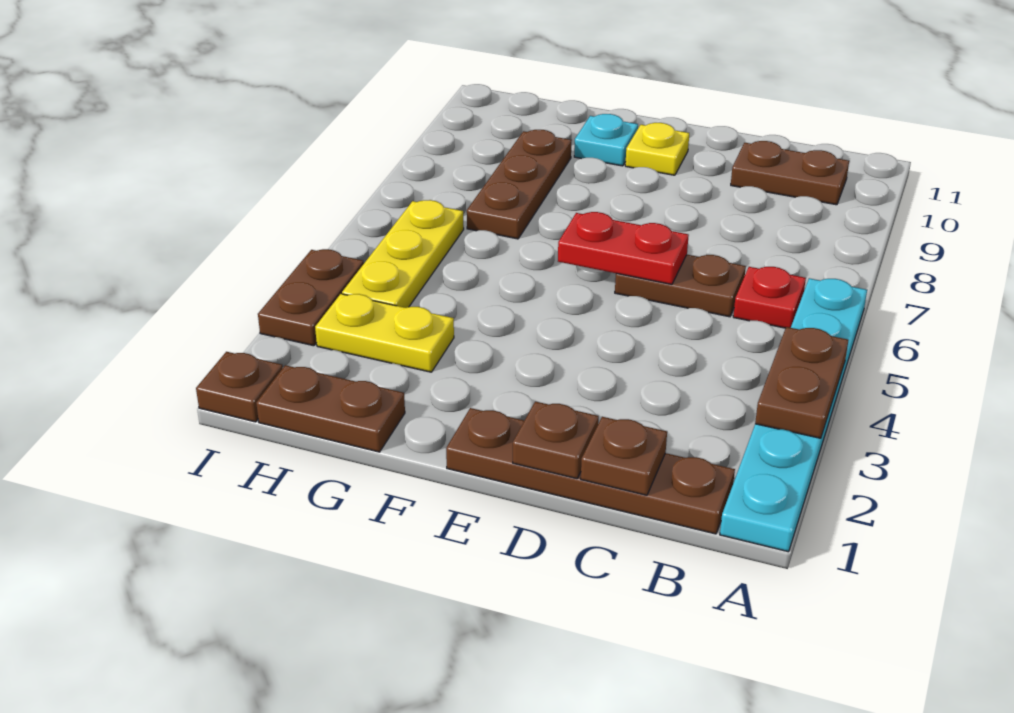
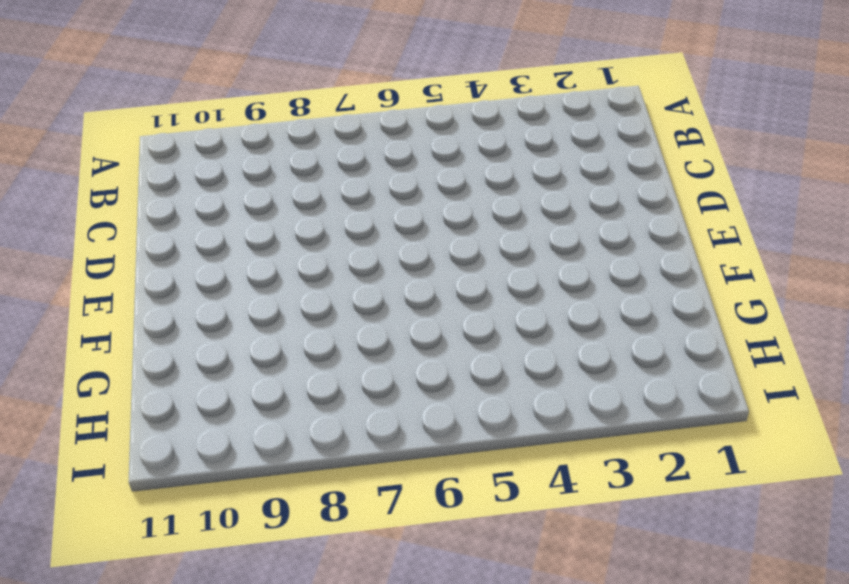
none -> cyan plate A1:A6 level 1
none -> brown plate B1:E1 level 1
none -> red plate B6 level 1

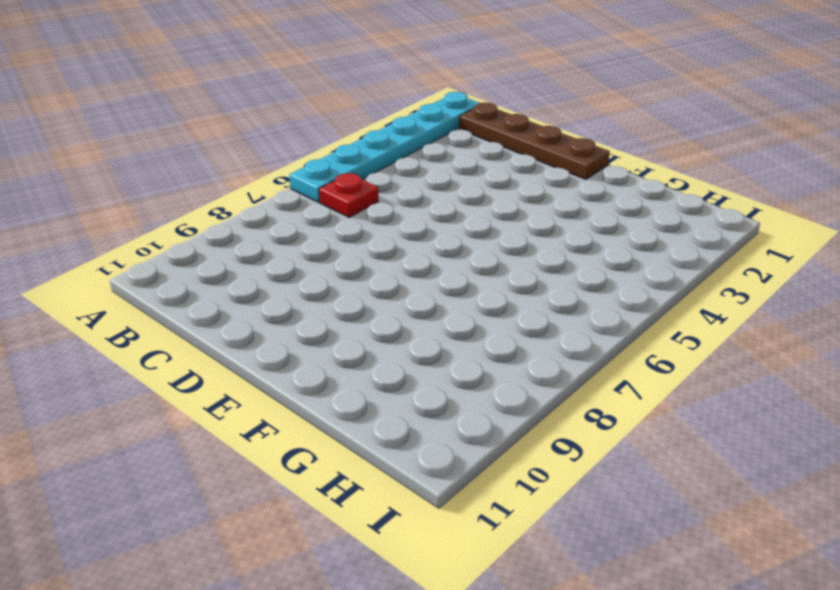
none -> brown plate B10:C10 level 1
none -> brown plate C6:D6 level 1
none -> yellow plate E10 level 1

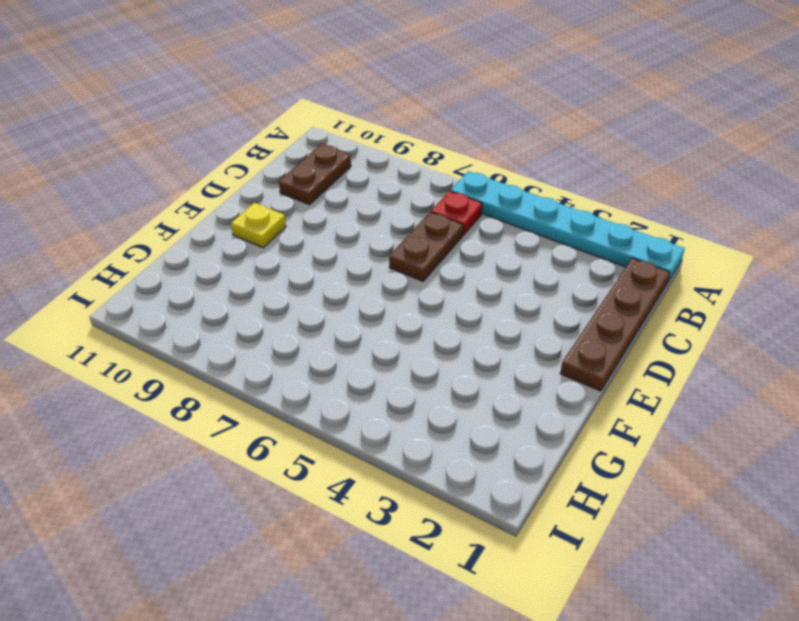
none -> cyan plate F10 level 1
none -> brown plate G1:H1 level 1
none -> yellow plate G3:H3 level 1

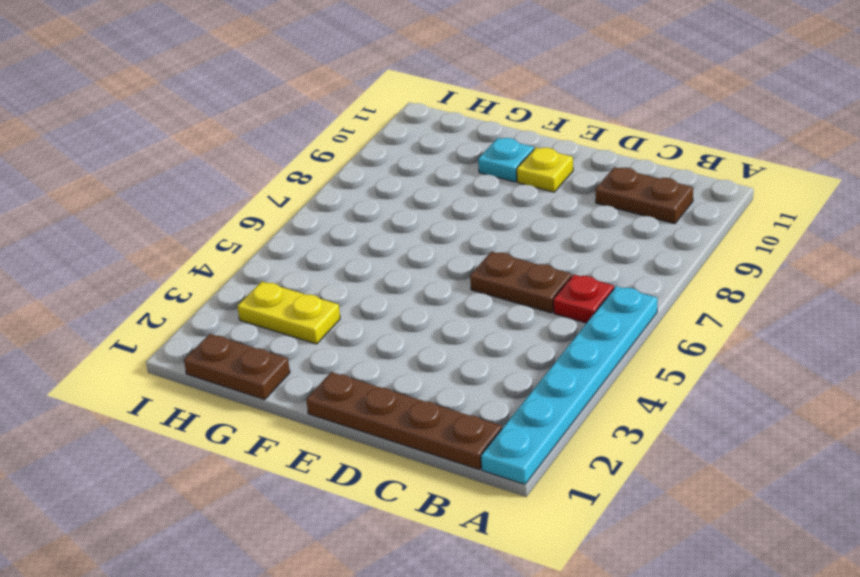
none -> brown plate G7:G9 level 1
none -> yellow plate H4:H6 level 1
none -> brown plate I1 level 1

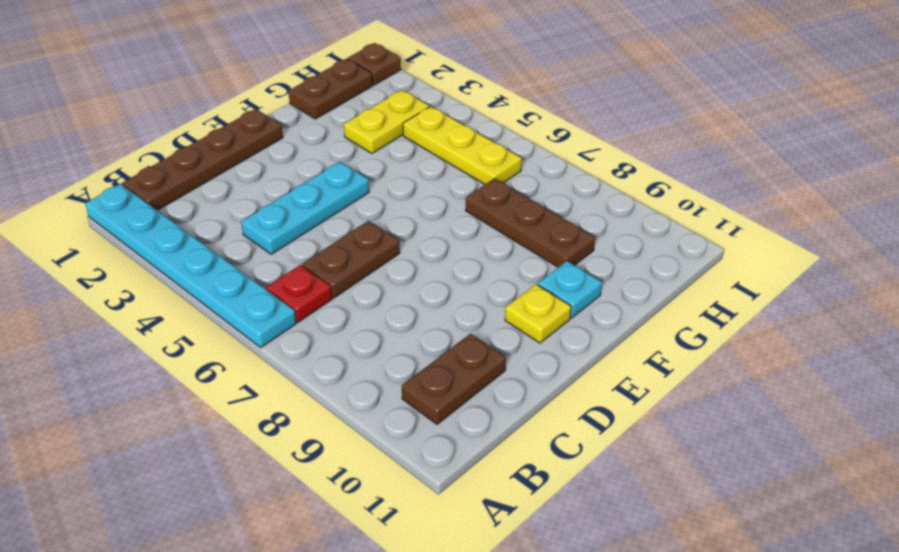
cyan plate C4:E4 level 1 -> none
none -> brown plate I3:I4 level 1
none -> brown plate A3:A4 level 2
none -> brown plate C1 level 2

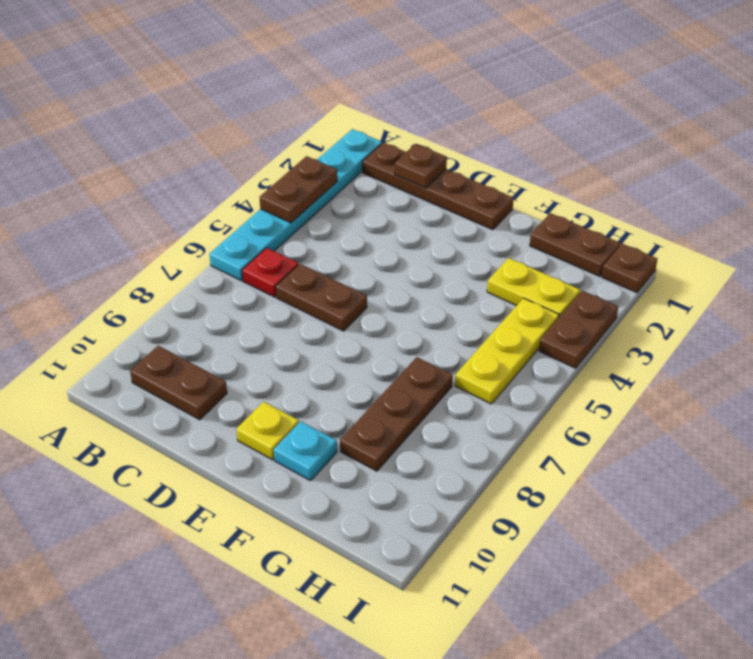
none -> brown plate D1 level 2
none -> red plate D6:E6 level 2

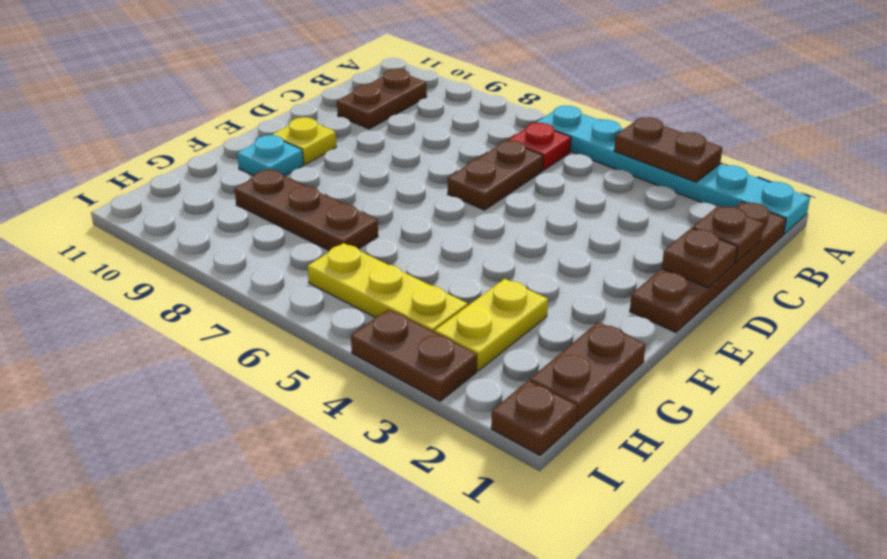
none -> red plate D6:E6 level 2

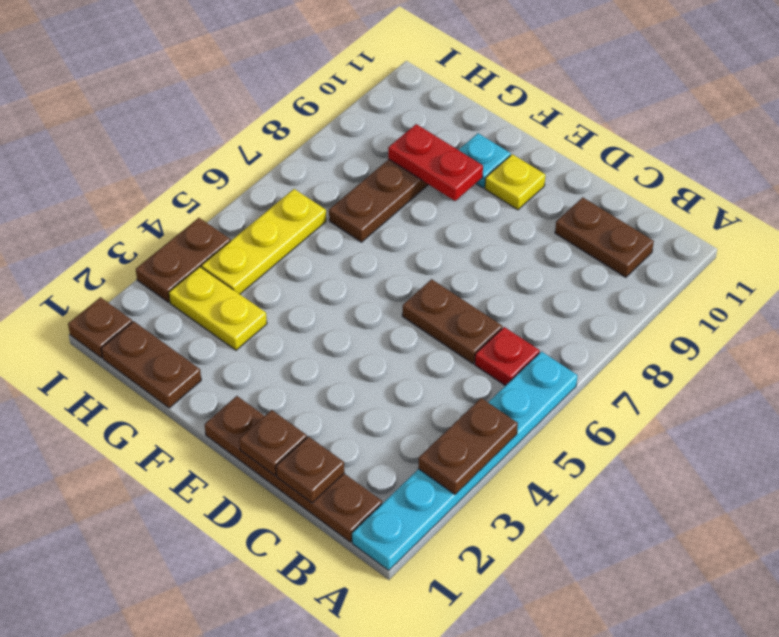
red plate F9:G9 level 2 -> red plate D6:E6 level 2

